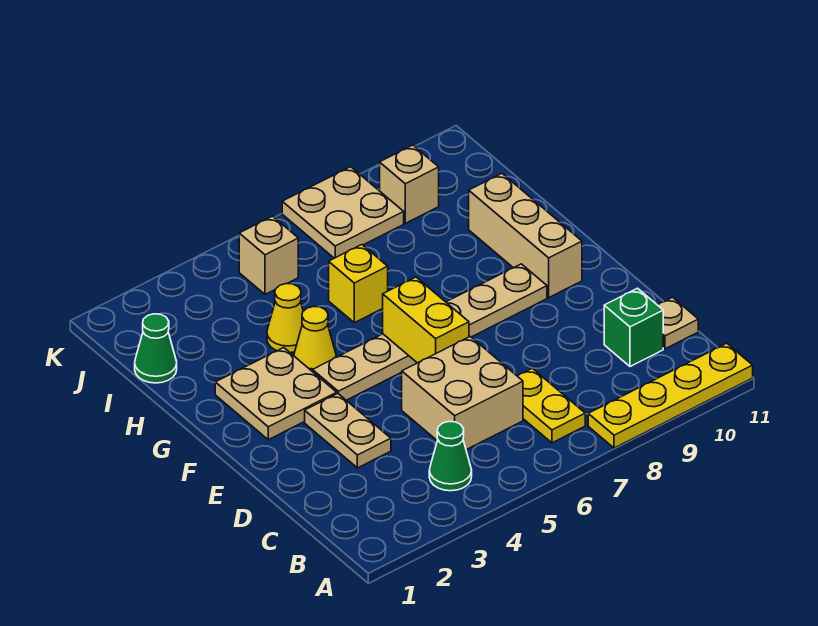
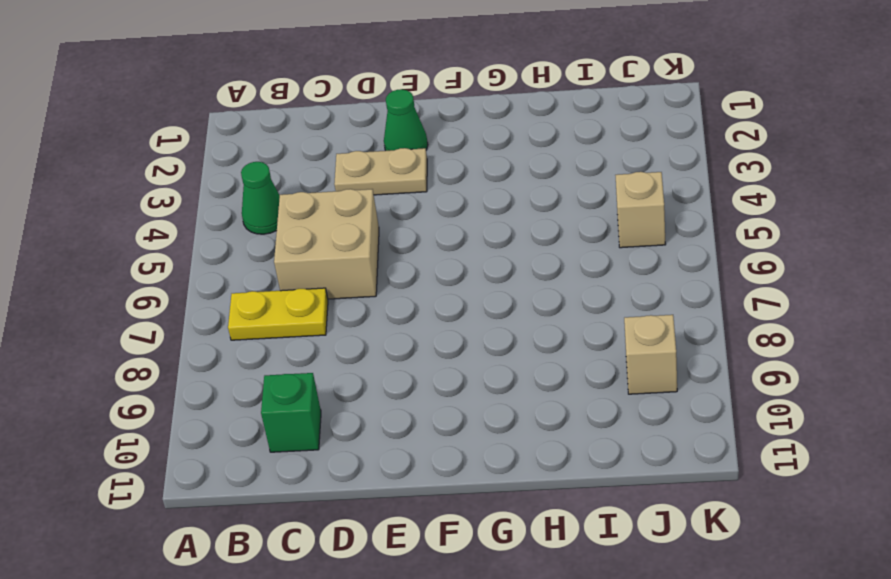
green cone E2 level 1 -> green cone I1 level 1
none -> yellow plate A8:A11 level 1
none -> tan plate C11 level 1
none -> tan plate F2:G3 level 1

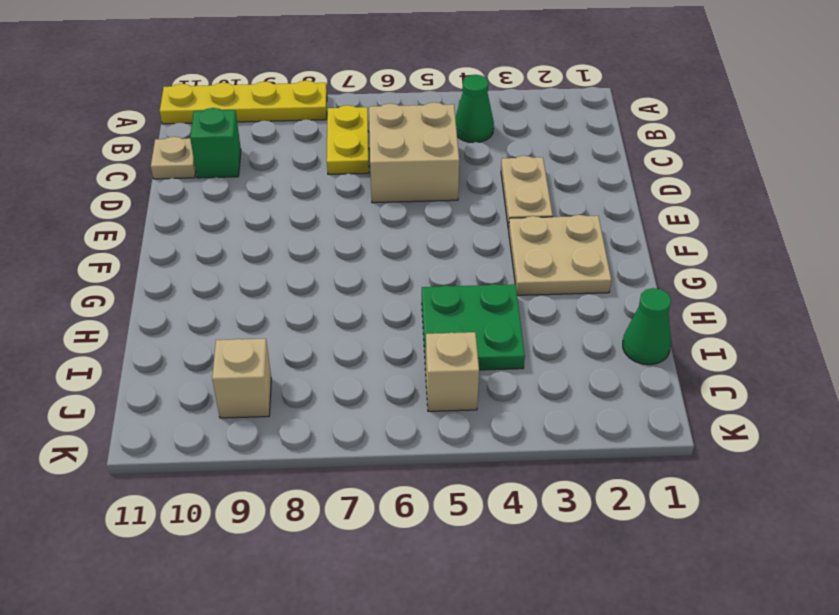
green plate H4:I5 level 1 -> yellow cone H4 level 1
none -> tan plate F4:F9 level 1
none -> tan brick F10:H10 level 1
none -> yellow cone G4 level 1

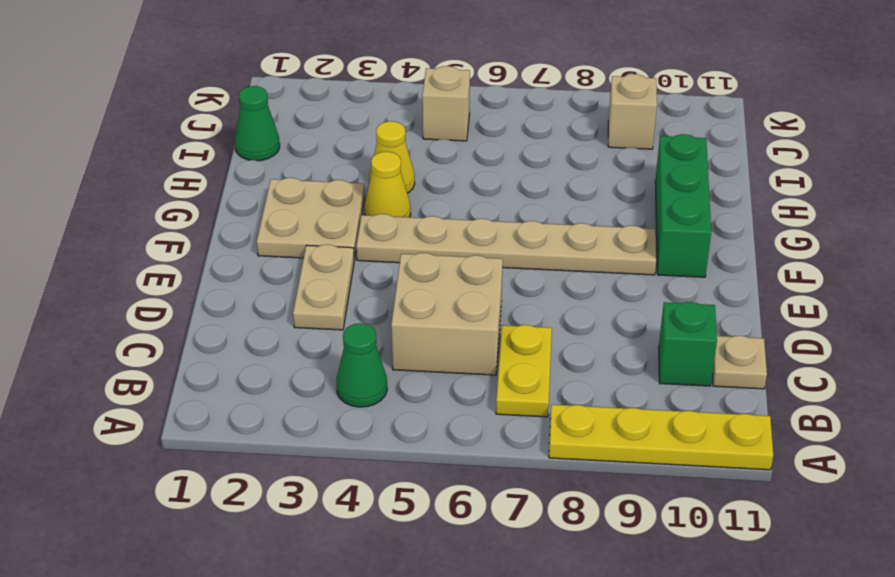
green brick F10:H10 level 1 -> tan brick F10:H10 level 1
none -> yellow brick H6 level 1
none -> tan plate J7:K8 level 1
none -> yellow brick E6:F6 level 2

